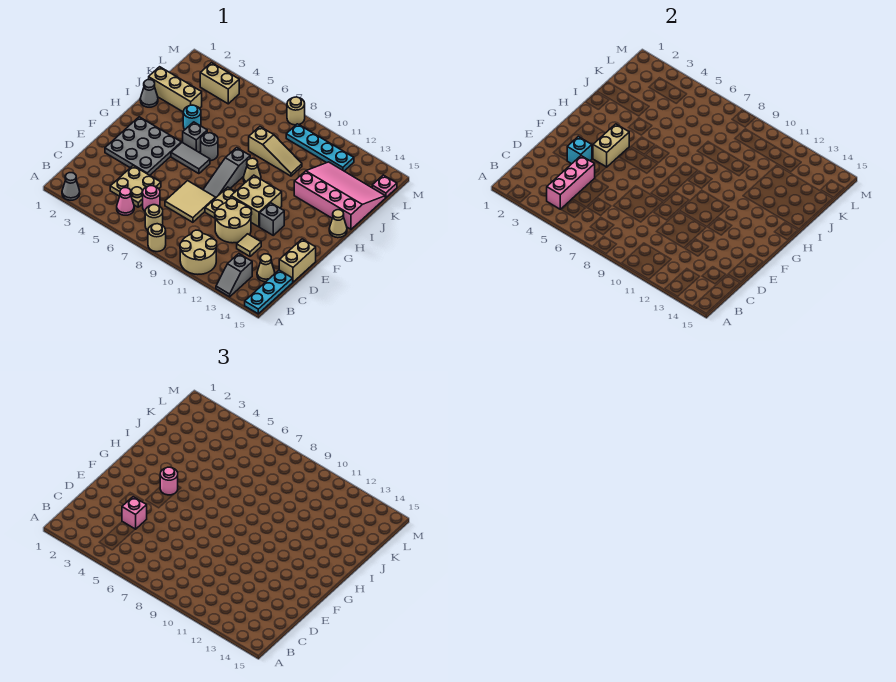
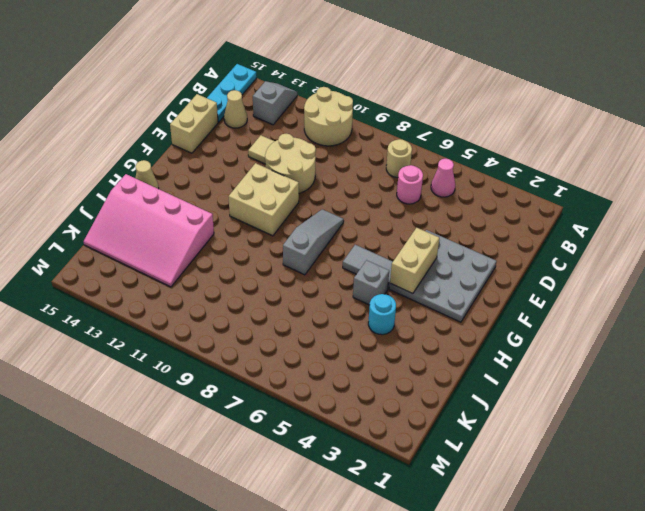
none -> grey cone A2 level 1
none -> tan round brick A8 level 1
none -> tan plate C4:D5 level 1
none -> tan tile D7:E8 level 1

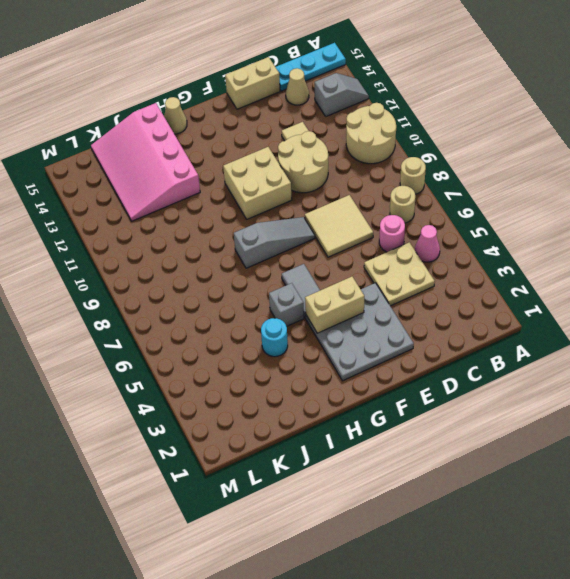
none -> grey cone A2 level 1
none -> tan plate E9:F9 level 1
none -> grey brick F12 level 1
none -> grey round brick H6 level 1

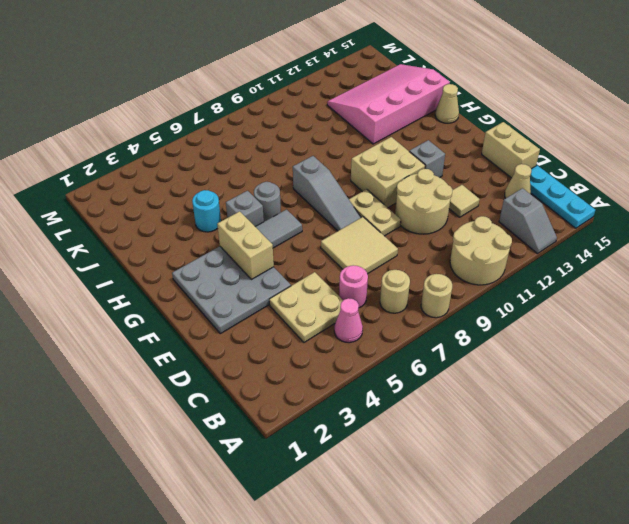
none -> grey cone A2 level 1
none -> tan cone H9 level 1
none -> grey cone I1 level 1
none -> tan brick J1:J3 level 1

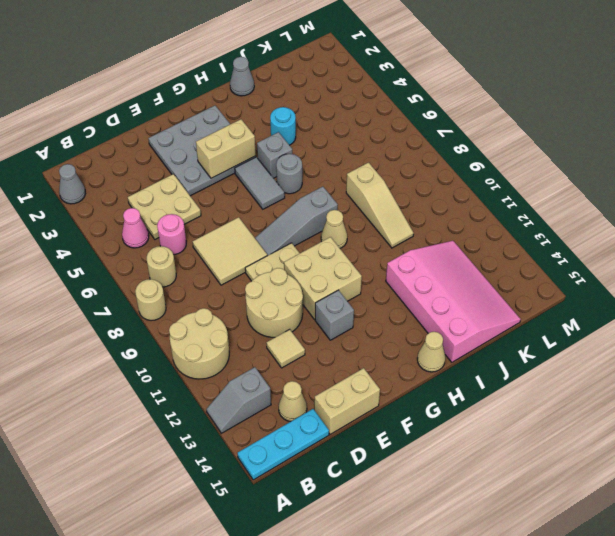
none -> tan brick J1:J3 level 1
none -> tan brick L3:L4 level 1
none -> cyan plate L9:L12 level 1
none -> pink plate L15 level 1

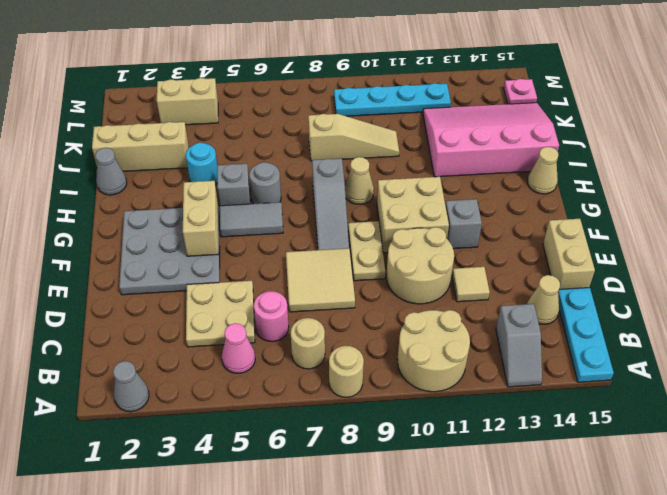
none -> tan round brick M8 level 1
none -> pink brick B4:D4 level 2
none -> cyan brick E3 level 2
none -> pink brick D4 level 3

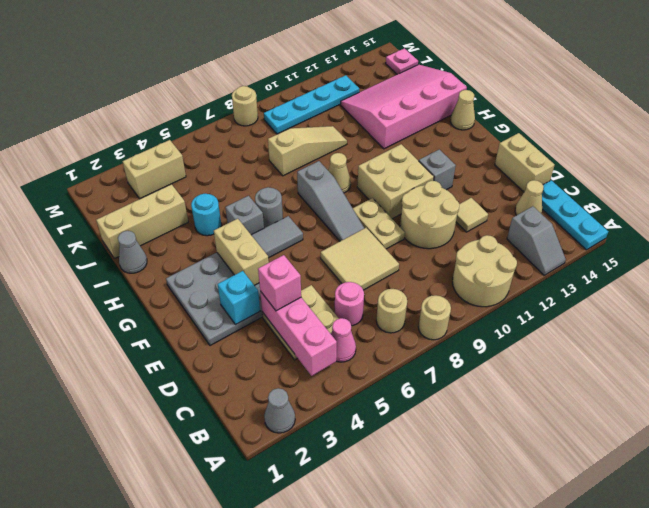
none -> pink round brick G4 level 3

